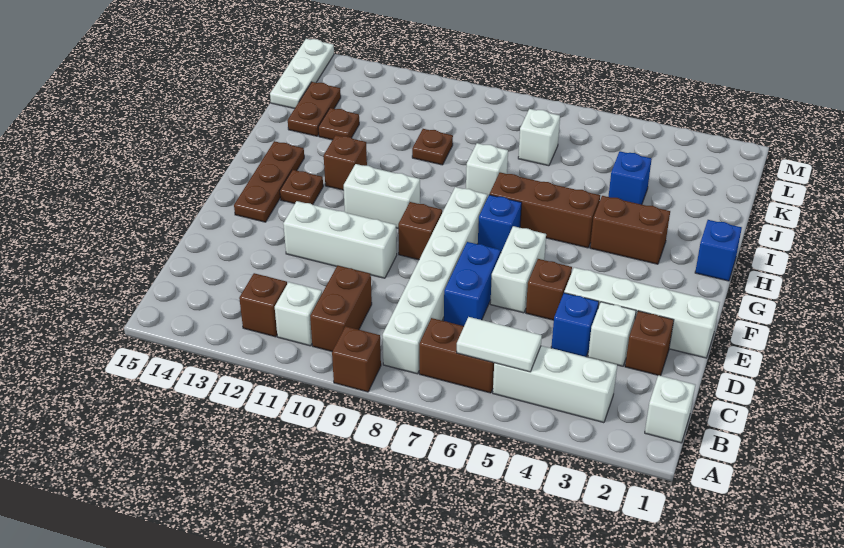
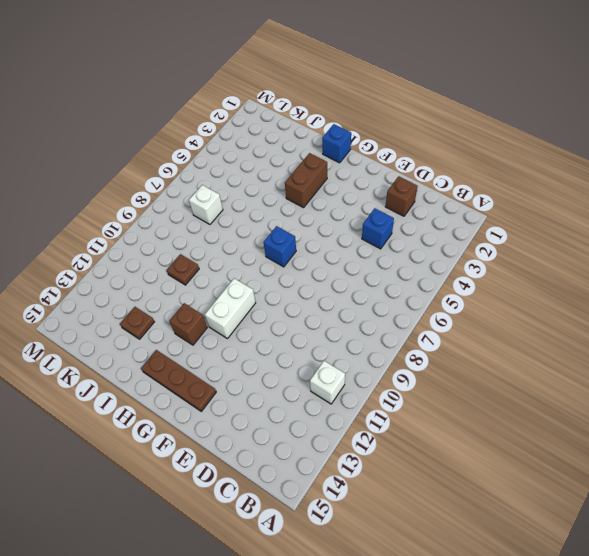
none -> brown brick A9 level 1
none -> white brick B1 level 1
none -> white brick B3:B5 level 1
none -> brown brick B6:B7 level 1

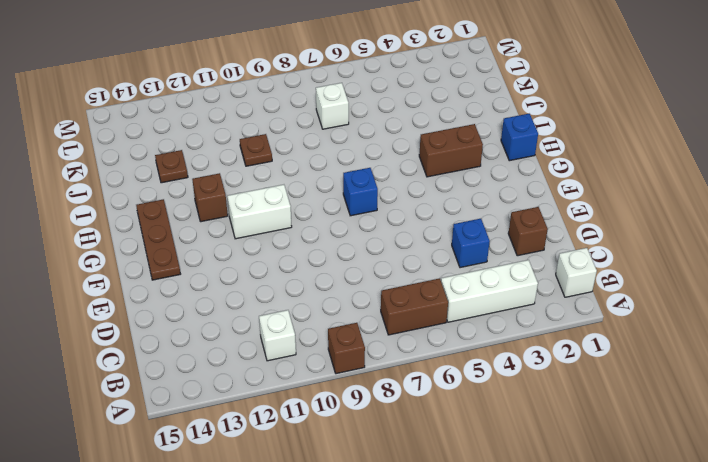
none -> white brick B8:G8 level 1
none -> brown brick B10:C10 level 1
none -> brown brick B12 level 1
none -> white brick D3 level 1

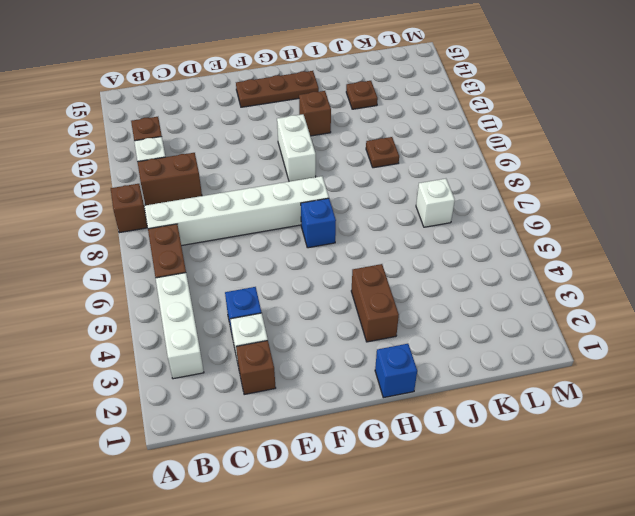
none -> white brick B1 level 1
none -> blue brick D7:E7 level 1
none -> white brick E1:E4 level 1
none -> brown brick E5 level 1

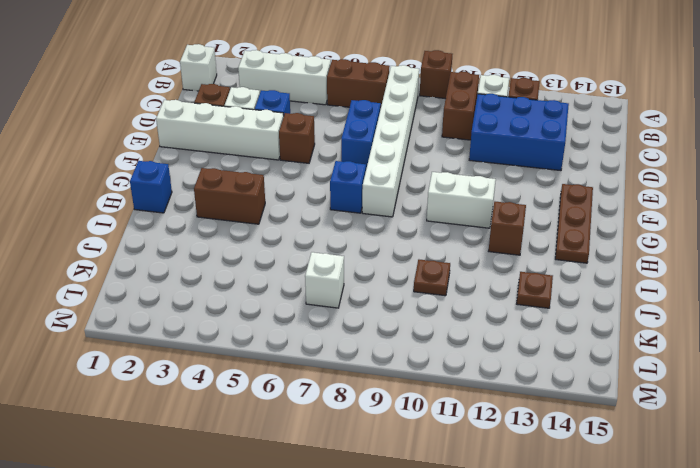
blue brick C11:D13 level 1 -> none
none -> white brick E6:F6 level 1
none -> white brick E10:E12 level 1
none -> brown brick F9 level 1
none -> brown plate G13 level 1

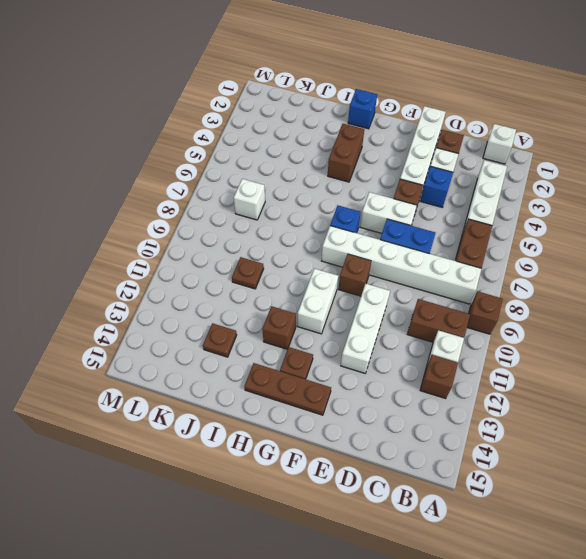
none -> brown brick H5:H7 level 1
none -> white brick I8 level 1
none -> blue brick J4 level 1
none -> brown plate J14:K14 level 1

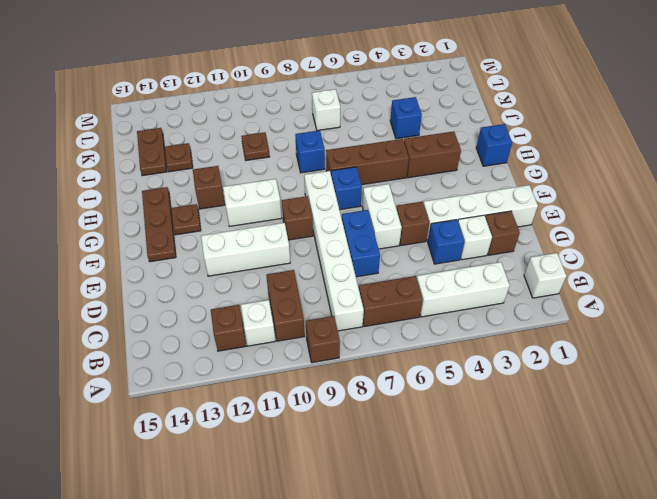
blue brick I8 level 1 -> white brick I8 level 1
none -> white plate K15:M15 level 1
none -> white tile B5:B6 level 2

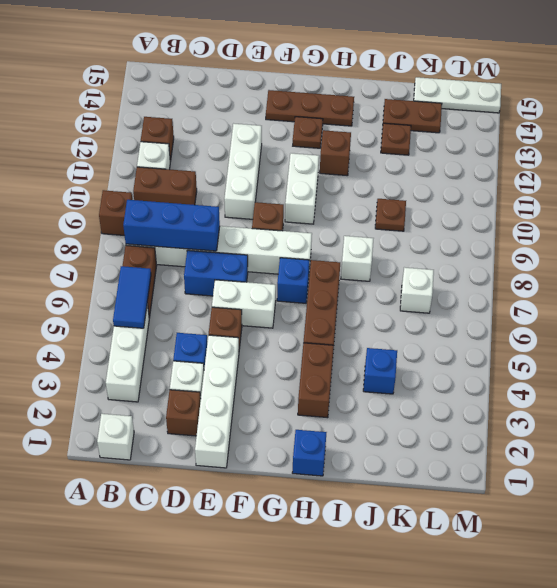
blue tile B5:B6 level 2 -> white tile B5:B6 level 2
blue brick B8:D8 level 2 -> none

